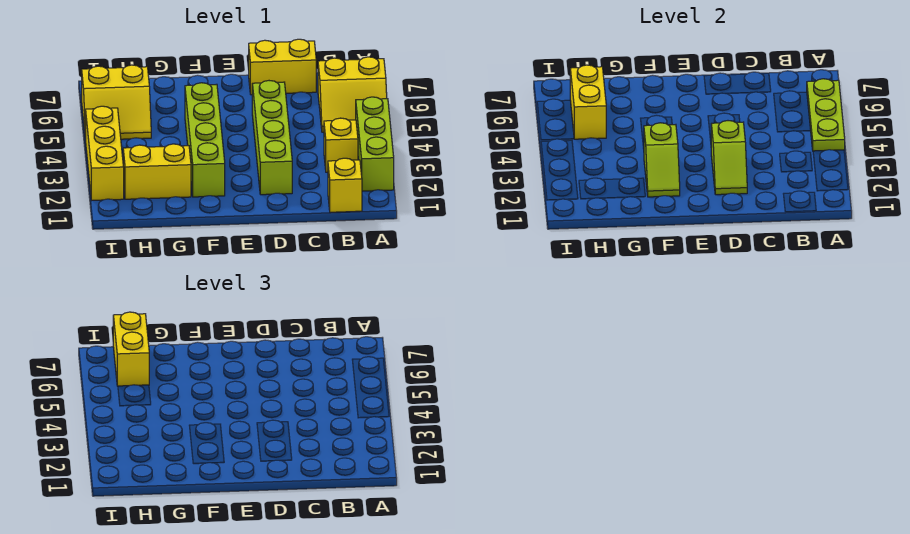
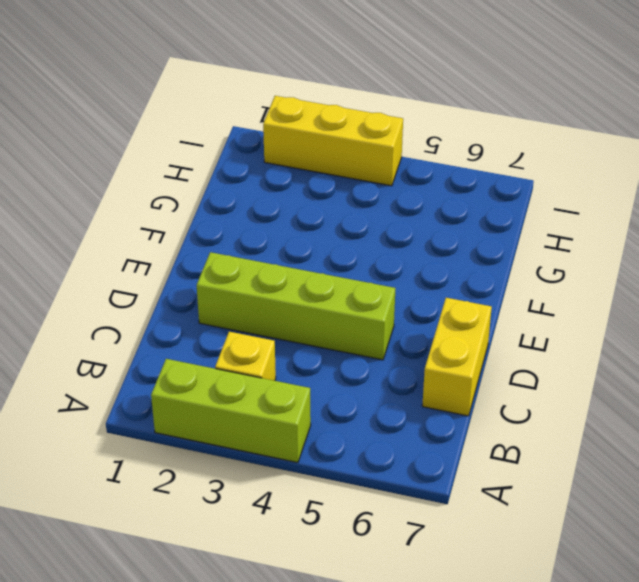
none -> yellow slope A5:B6 level 1 top 6
none -> yellow brick B1 level 1
none -> lime brick F2:F5 level 1

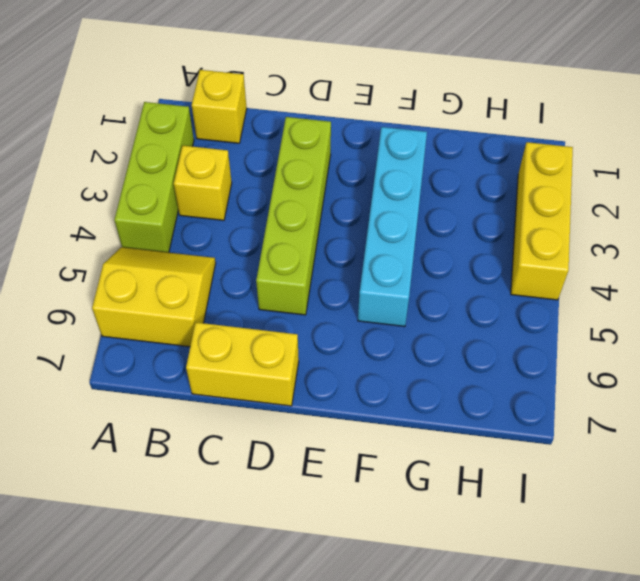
cyan brick F2:F5 level 1 -> lime brick F2:F5 level 1
none -> yellow brick G2:H2 level 1
none -> yellow slope H5:I6 level 1 top 6
none -> lime plate A4:A6 level 2

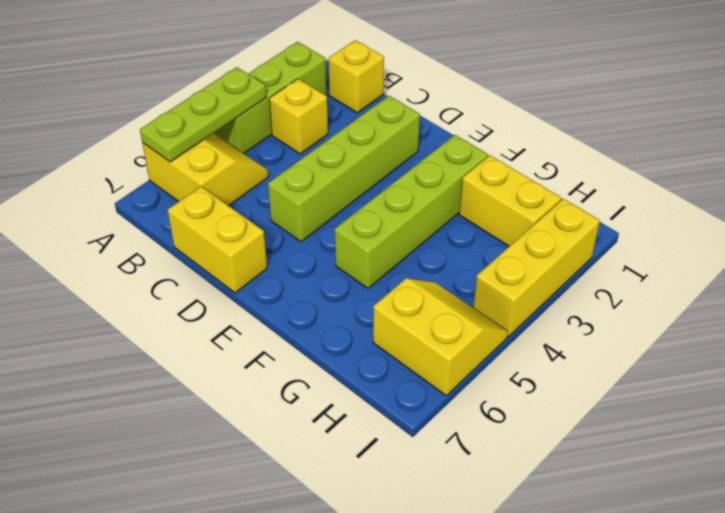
none -> lime slope D2:D3 level 2 top 3
none -> lime slope F2:F3 level 2 top 3
none -> yellow brick H5:H6 level 2

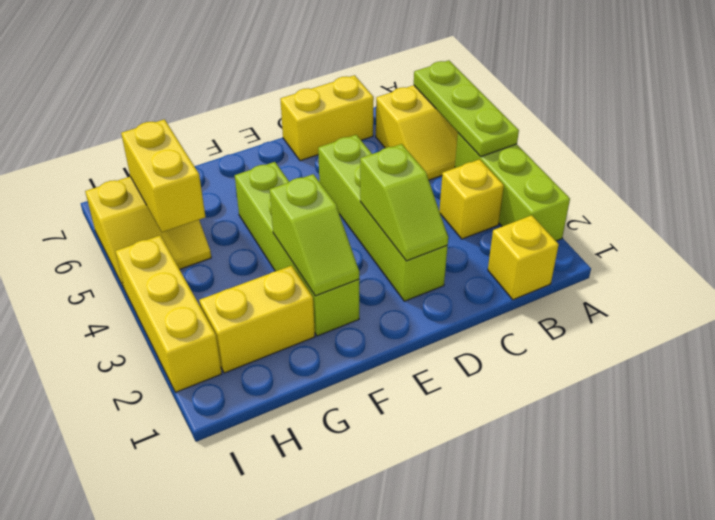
none -> yellow brick H6:H7 level 3

